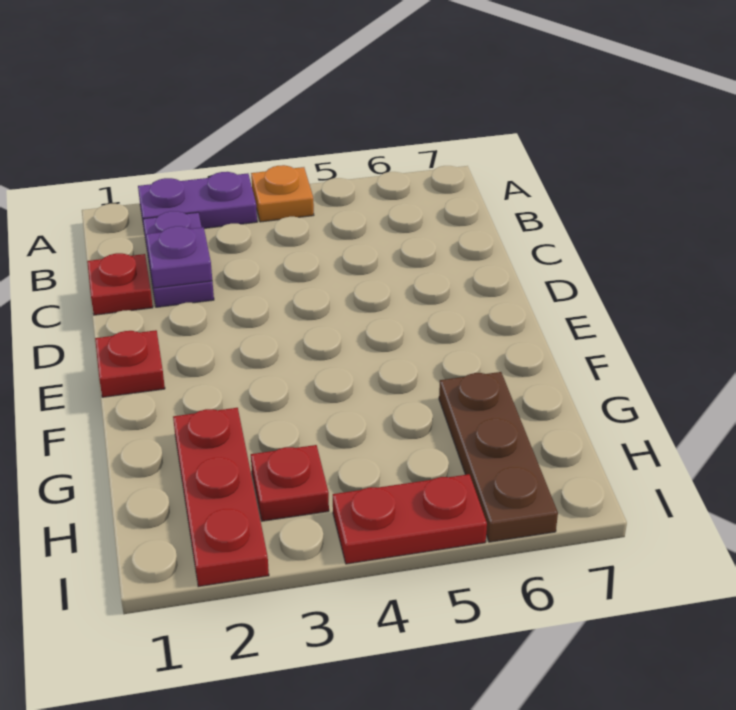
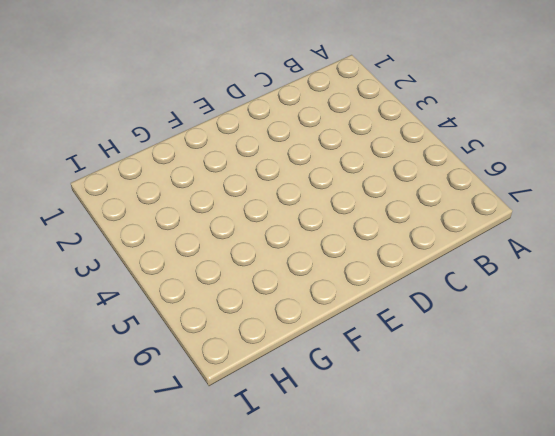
none -> purple plate A2:A3 level 1
none -> orange plate A4 level 1

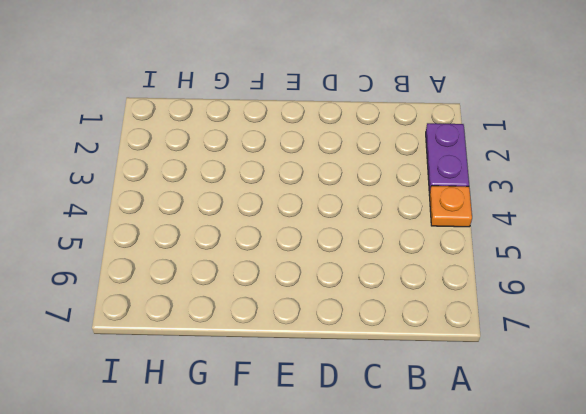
none -> purple plate B2:C2 level 1
none -> red plate C1 level 1

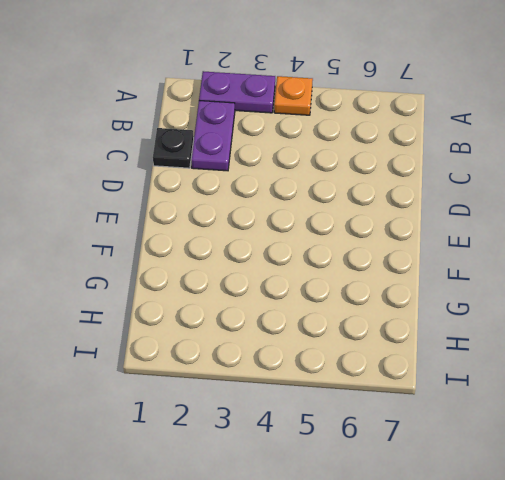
black plate C1 level 1 -> red plate C1 level 1
none -> red plate E1 level 1
none -> red plate G2:I2 level 1

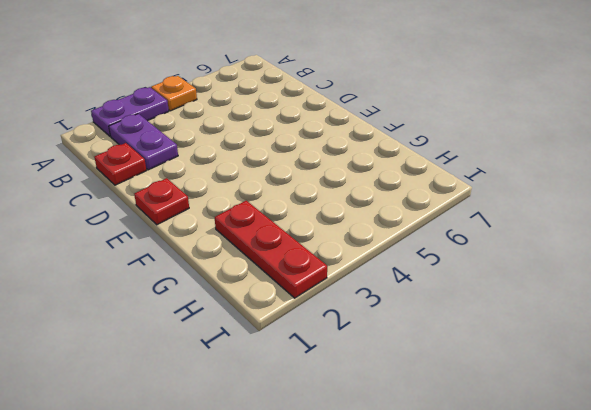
none -> brown plate G6:I6 level 1
none -> red plate H3 level 1

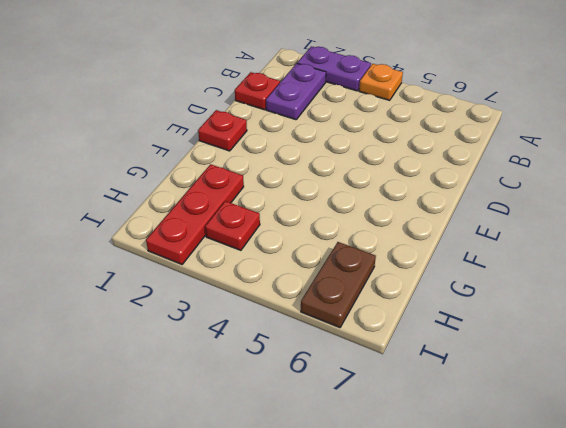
brown plate H6:I6 level 1 -> brown plate G6:I6 level 1
none -> red plate I4:I5 level 1
none -> purple plate C2 level 2

